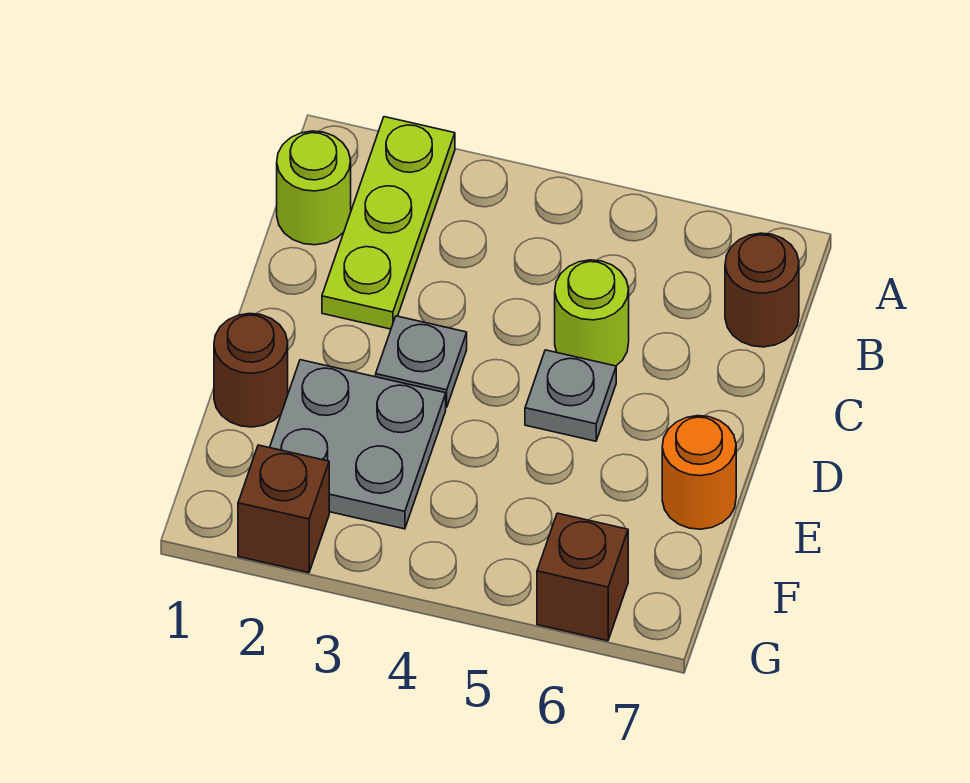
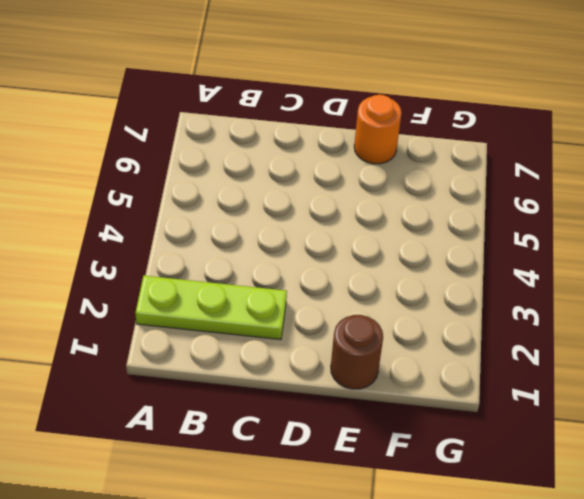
none -> lime round brick B1 level 1
none -> brown round brick B7 level 1

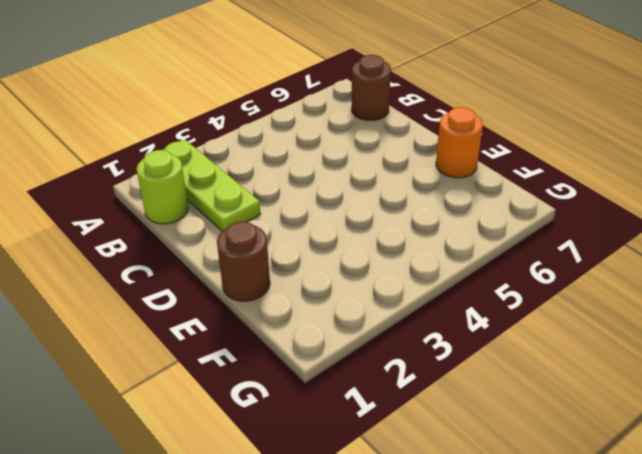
none -> lime round brick C5 level 1
none -> grey plate D3 level 1

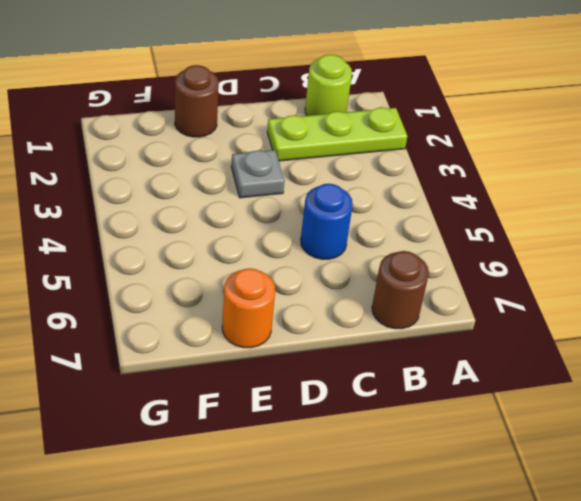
blue round brick C5 level 1 -> lime round brick C5 level 1
none -> grey plate D5 level 1
none -> grey plate E2:F3 level 1

